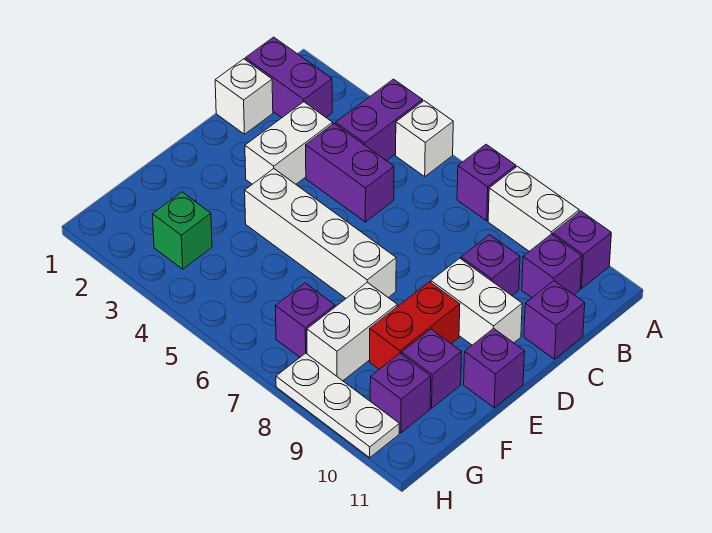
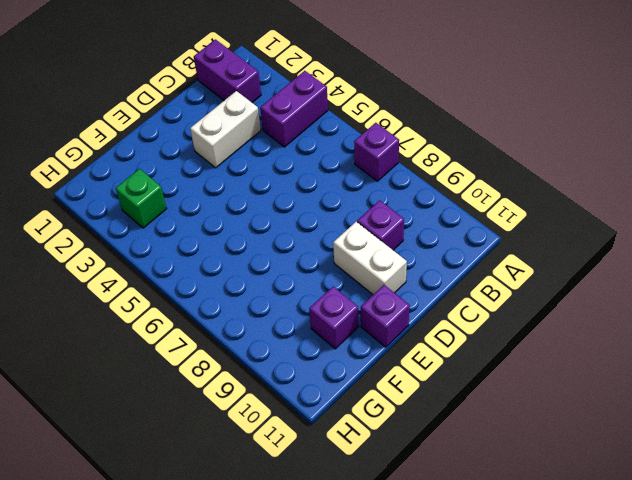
none -> white brick A5 level 1
none -> white brick A8:A9 level 1
none -> purple brick A10 level 1

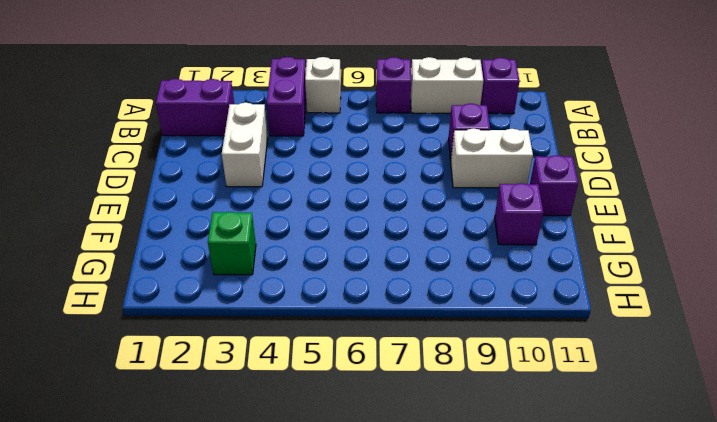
none -> purple brick B10 level 1
none -> white brick C1 level 1
none -> purple brick C4:C5 level 1

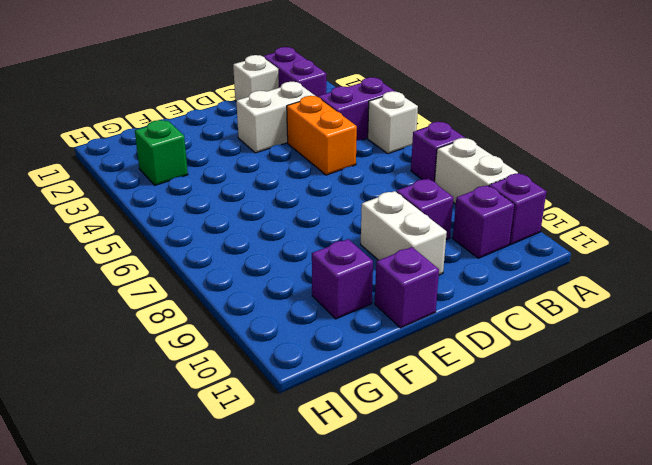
orange brick C4:C5 level 1 -> purple brick C4:C5 level 1
none -> purple brick C11 level 1
none -> white brick E4:E7 level 1
none -> red brick E9:F9 level 1

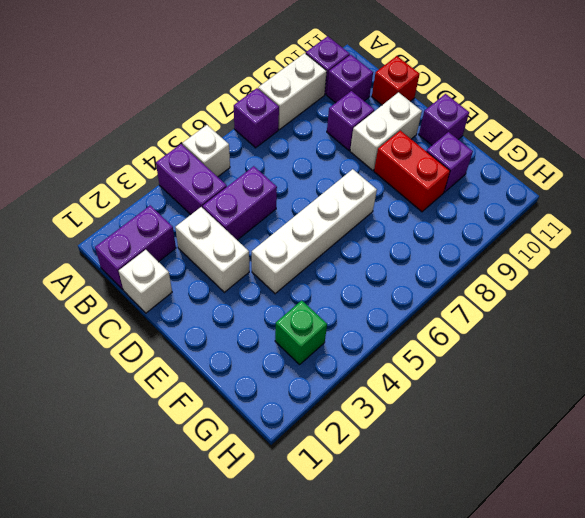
red brick C11 level 1 -> purple brick C11 level 1
none -> white brick F8:G8 level 1
none -> purple brick G7 level 1
none -> purple brick G10 level 1

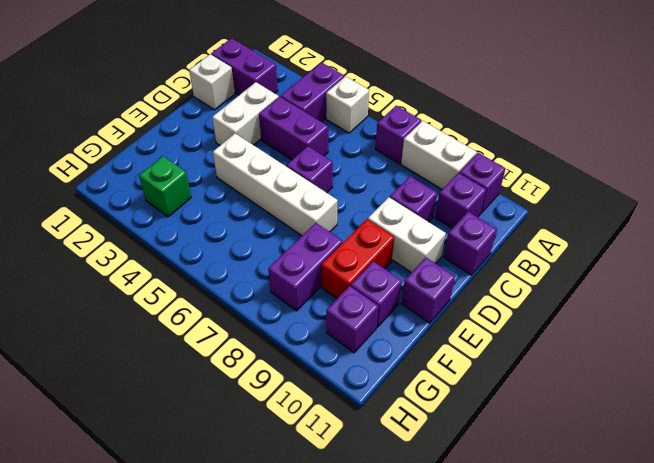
purple brick D6 level 1 -> purple brick G7 level 1
purple brick F8:G8 level 1 -> white brick F8:G8 level 1
none -> white plate H8:H10 level 1

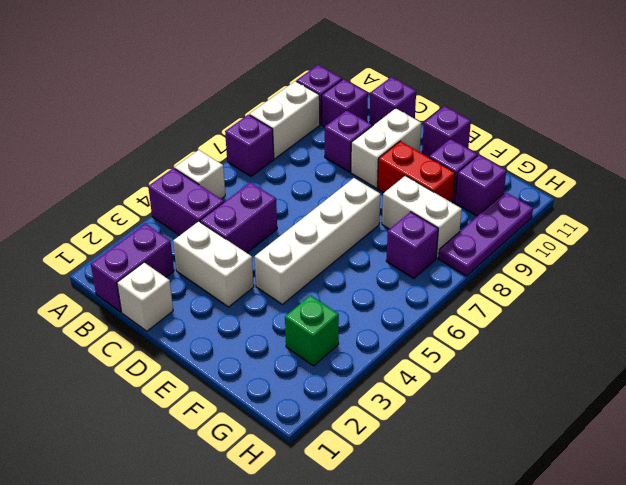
purple plate H8:H10 level 1 -> white plate H8:H10 level 1

